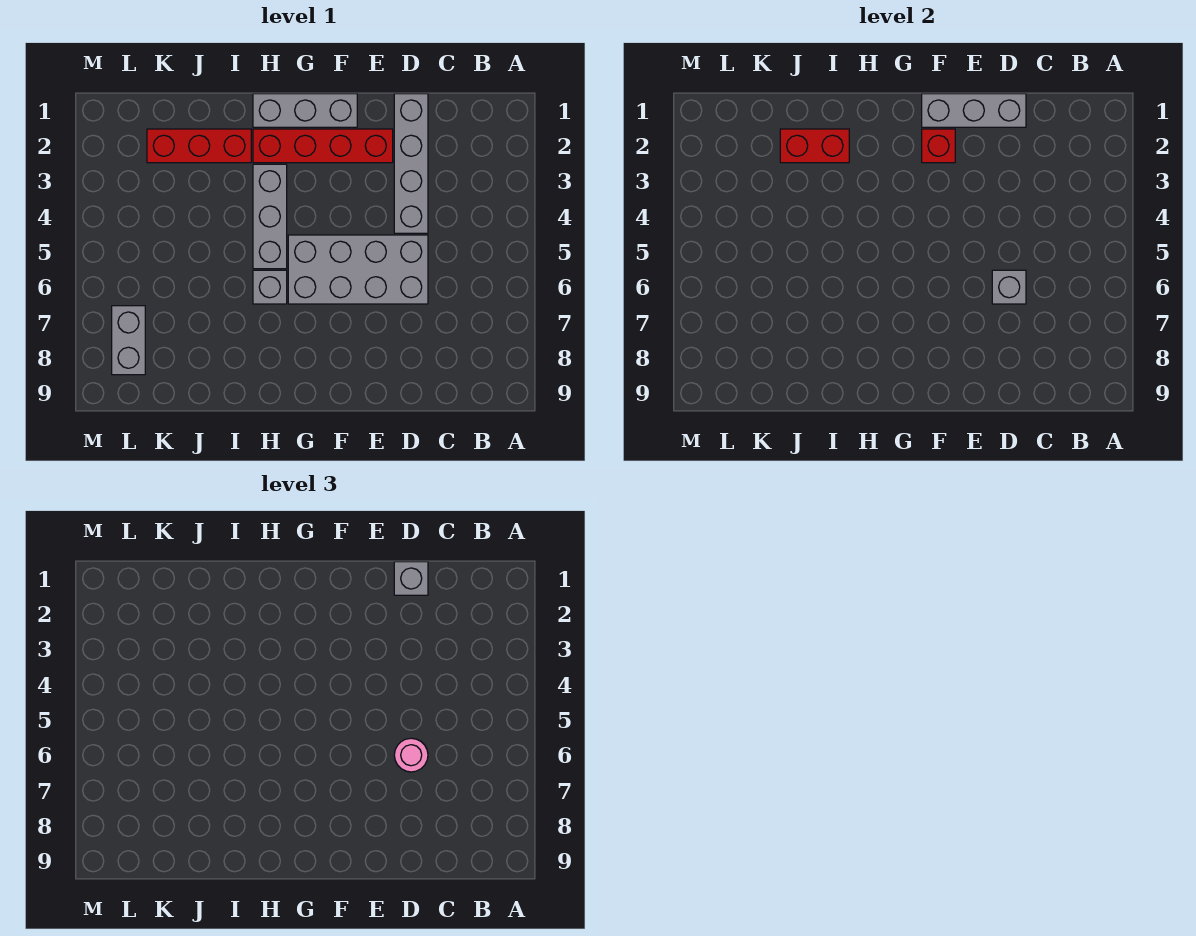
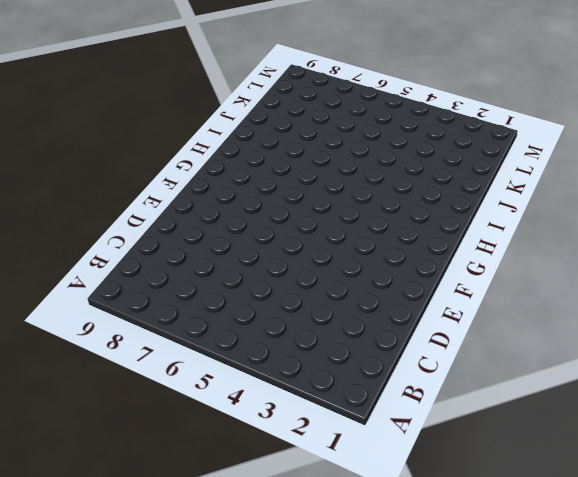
none -> grey brick D1:D4 level 1
none -> grey brick D5:G6 level 1
none -> red brick E2:H2 level 1

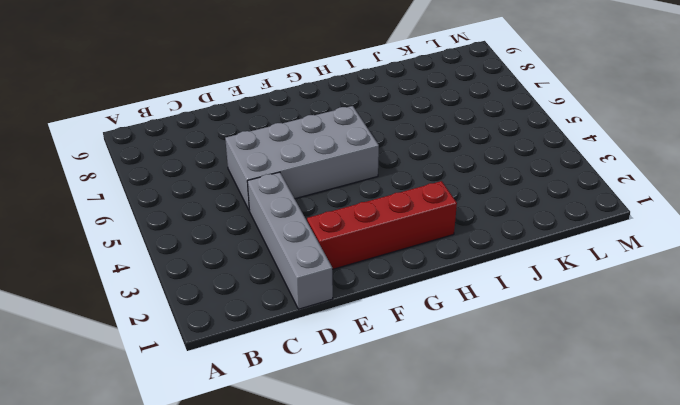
none -> grey brick F1:H1 level 1
none -> grey brick H3:H5 level 1
none -> grey brick H6 level 1

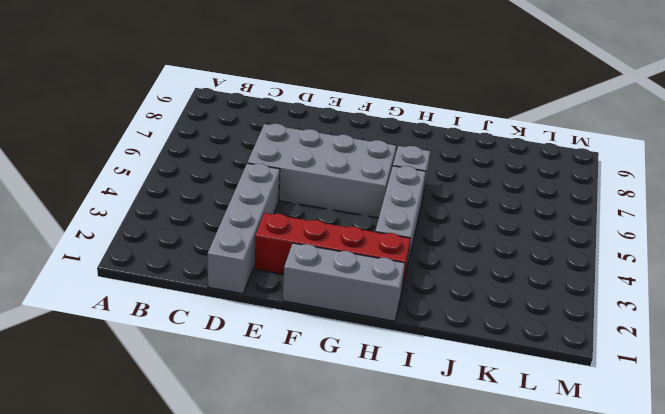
none -> red brick I2:K2 level 1
none -> grey brick L7:L8 level 1
none -> grey brick D1:F1 level 2

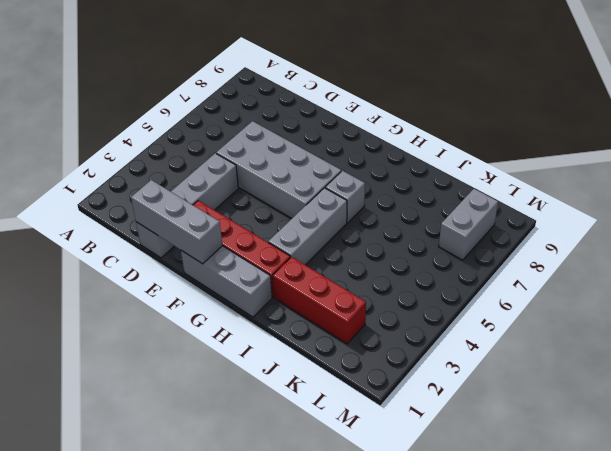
none -> grey brick D6 level 2
none -> red brick F2 level 2
none -> red brick I2:J2 level 2

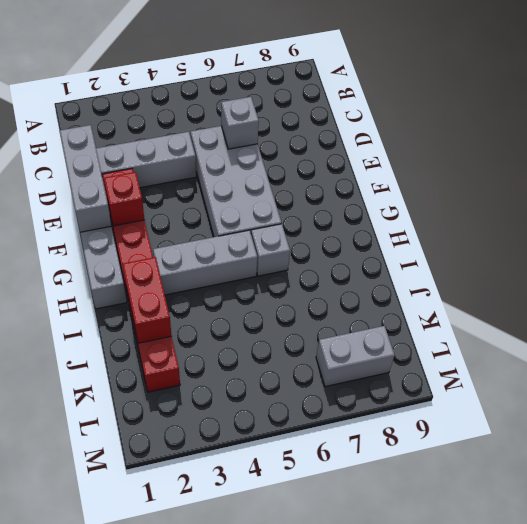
none -> grey brick D1 level 3
none -> pink round brick D6 level 3

